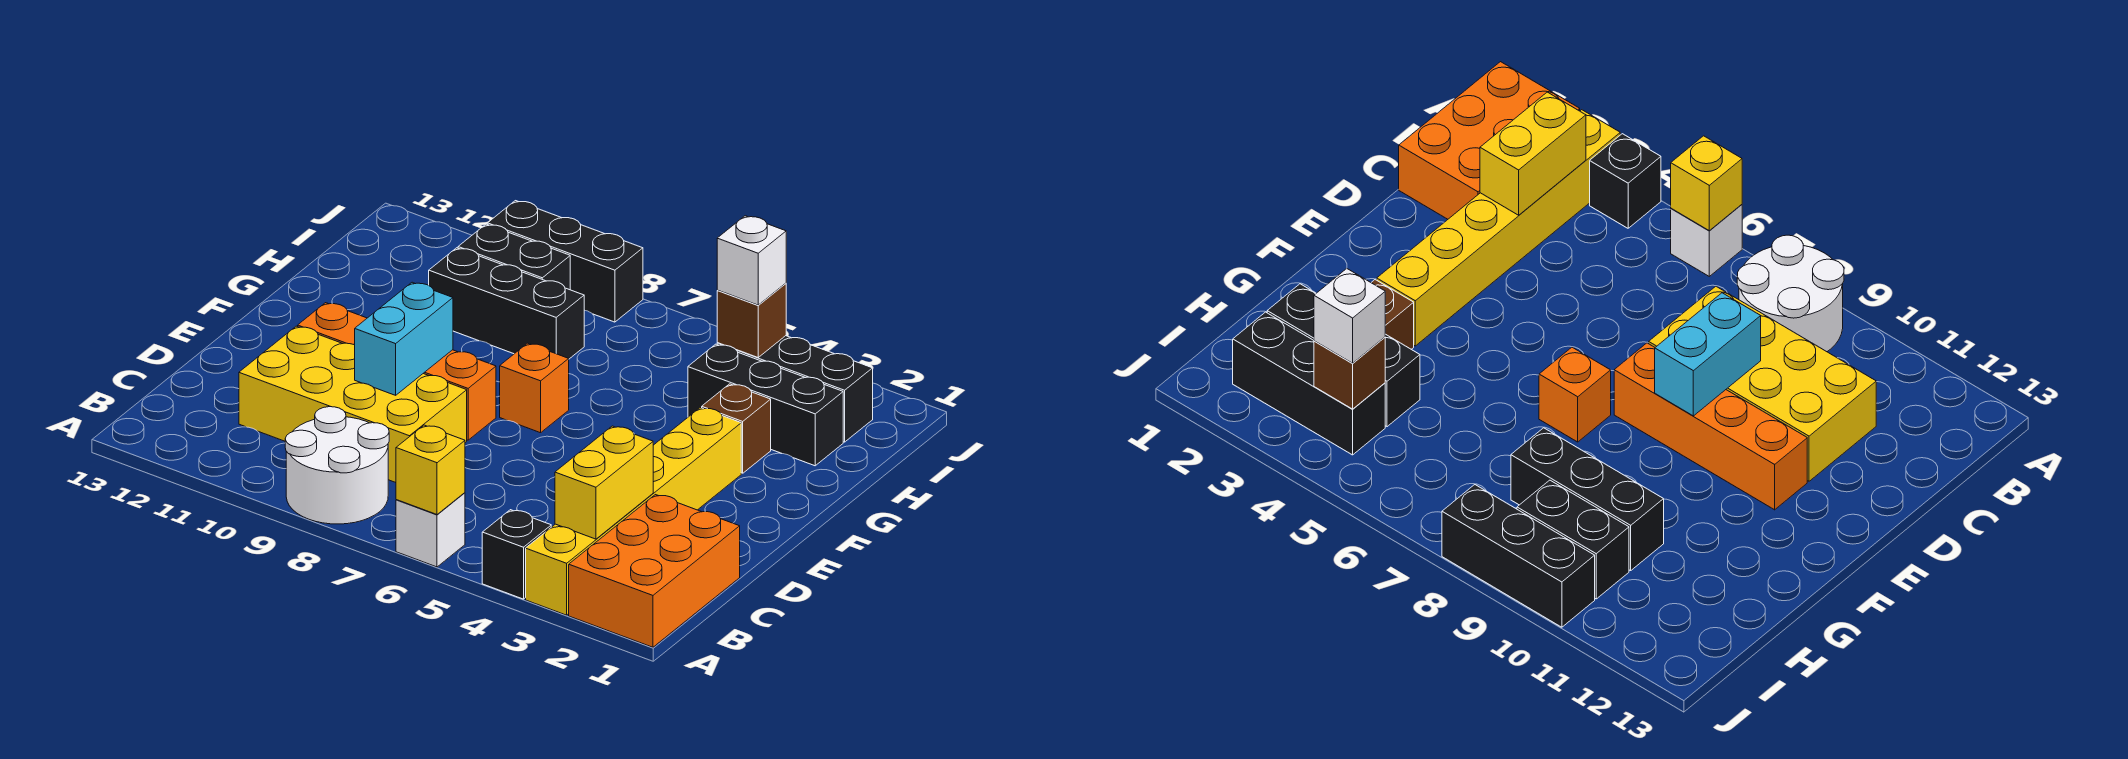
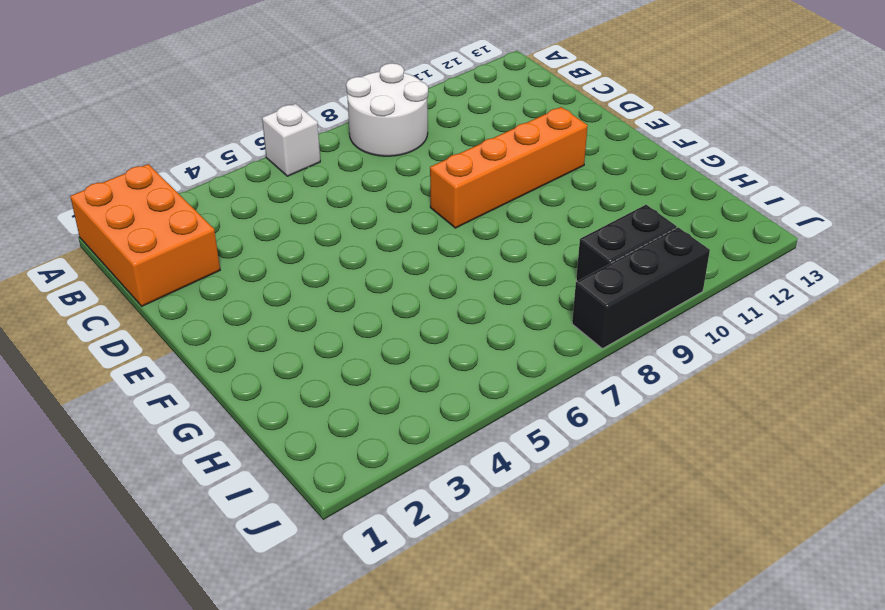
none -> yellow brick A3:F3 level 1
none -> black brick A4 level 1
none -> yellow brick C8:D11 level 1

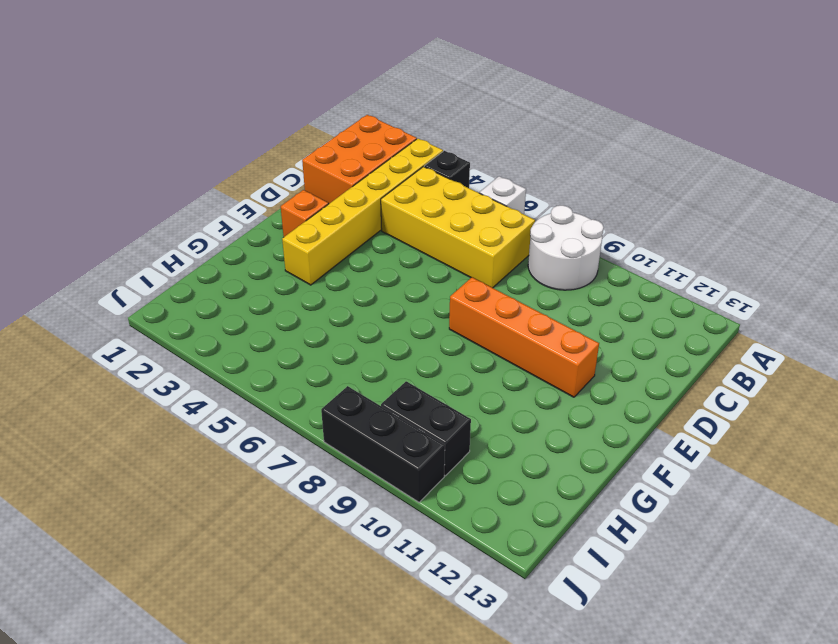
yellow brick B4:C7 level 1 -> yellow brick C8:D11 level 1
orange brick E2 level 1 -> orange brick F7 level 1
none -> brown brick G3 level 1
none -> black brick H2:H4 level 1
none -> black brick H8:H10 level 1

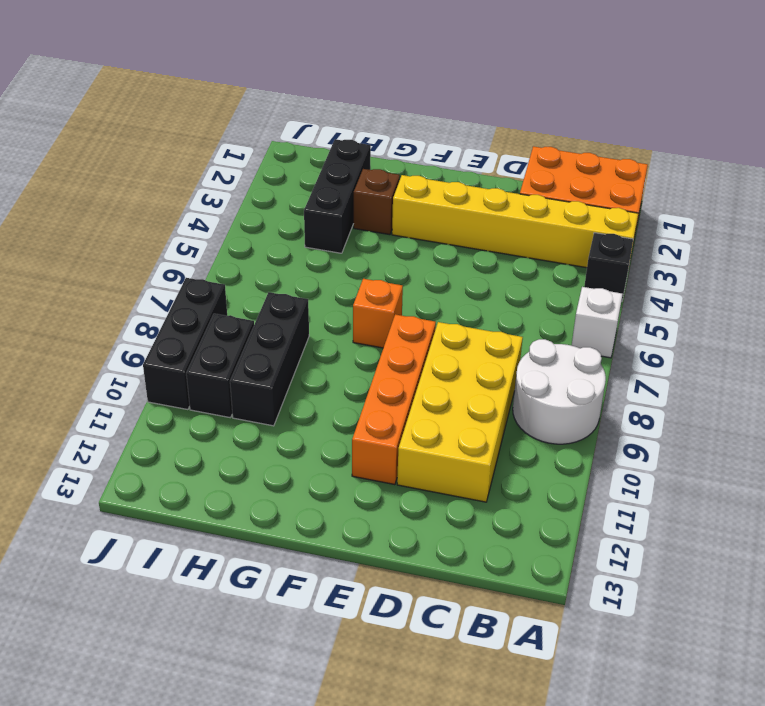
none -> black brick I2:I4 level 1
none -> yellow brick A6 level 2
none -> yellow brick B3:C3 level 2

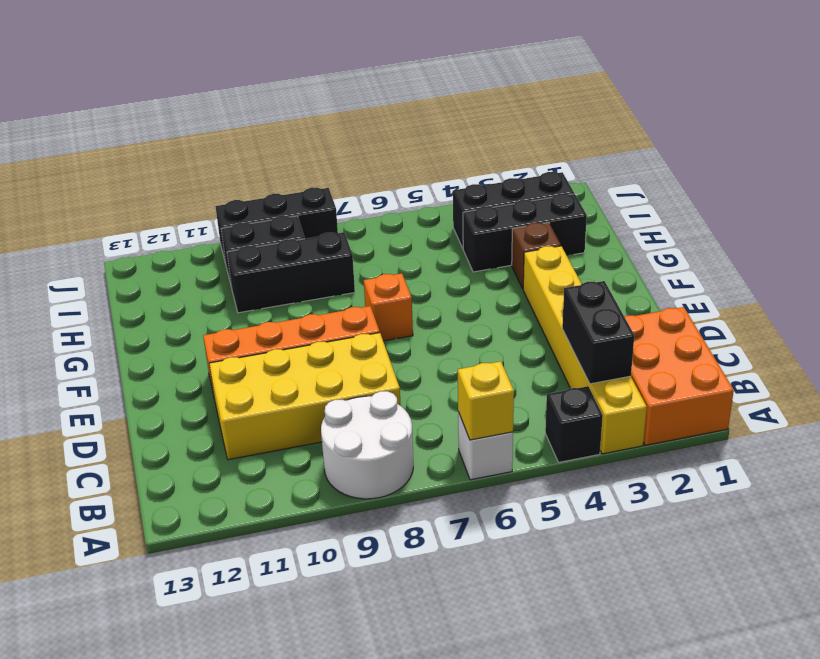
black brick B3:C3 level 2 -> yellow brick B3:C3 level 2
none -> cyan brick D9:E9 level 2
none -> brown brick I4 level 2
none -> white brick I4 level 3

